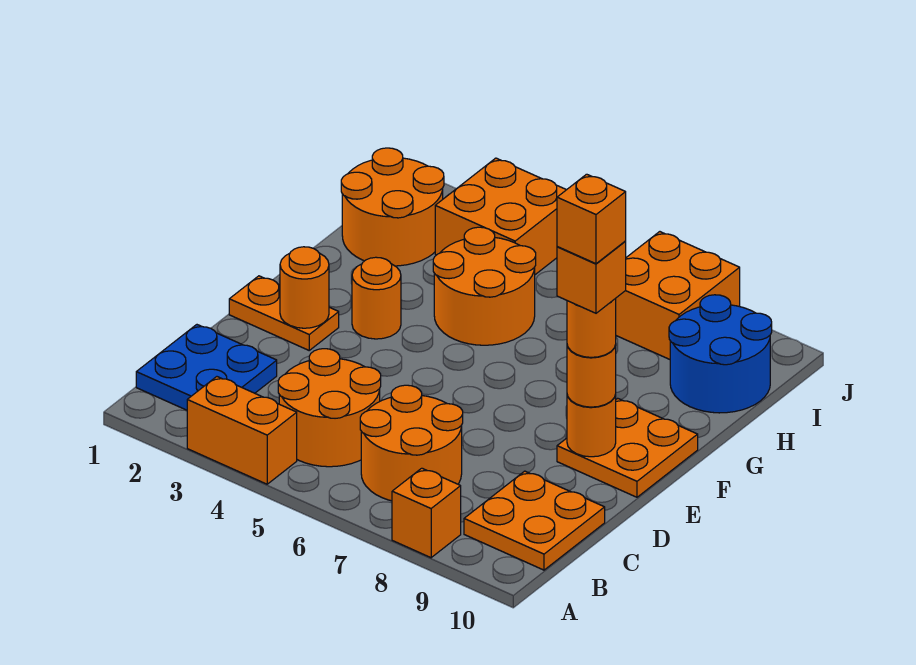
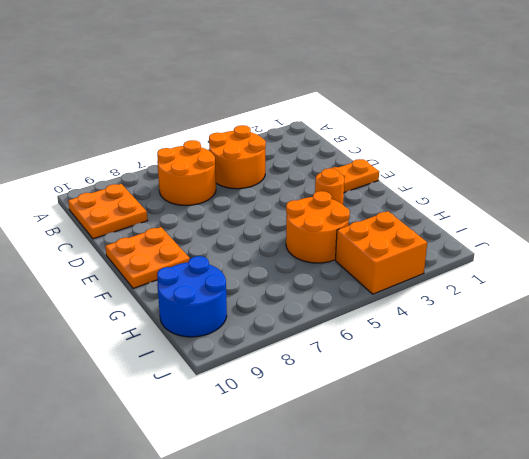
none -> orange brick A3:A4 level 1
none -> orange brick A8 level 1
none -> blue plate B1:C2 level 1

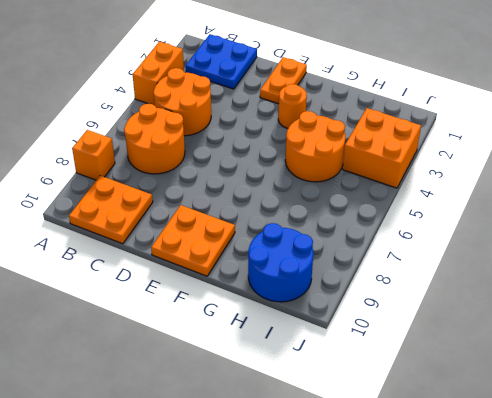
none -> orange round brick H1:I2 level 1
none -> orange brick I7:J8 level 1
none -> orange round brick E2 level 2

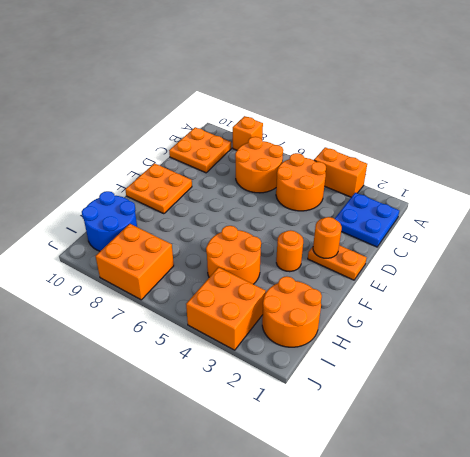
none -> orange round brick E9 level 2
none -> orange round brick E9 level 3
none -> orange round brick E9 level 4

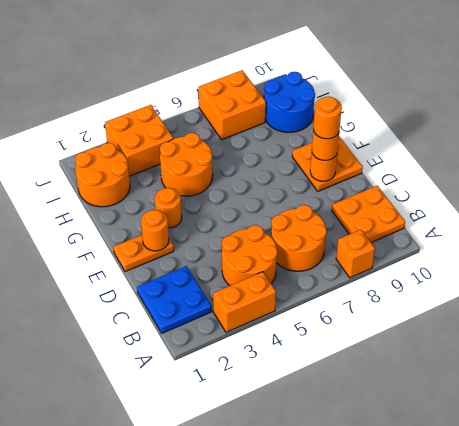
none -> orange brick E9 level 5
none -> orange brick E9 level 6

